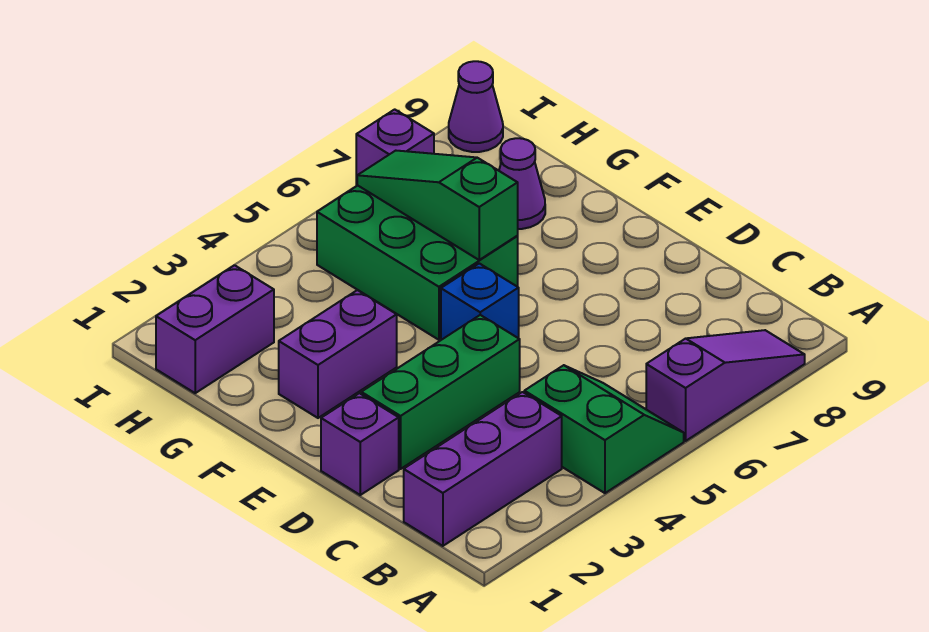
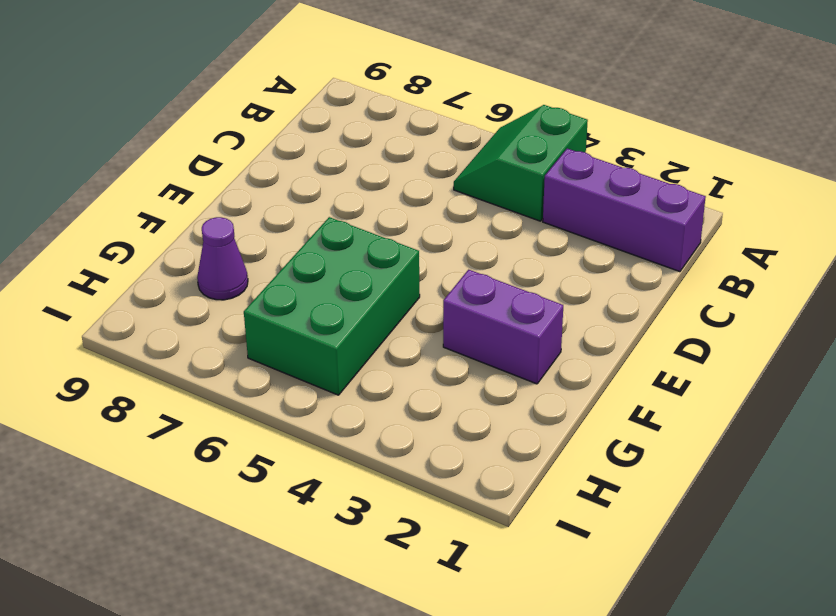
none -> purple slope A6:A8 level 1 top 6
none -> purple brick D1 level 1
none -> green brick D2:D4 level 1

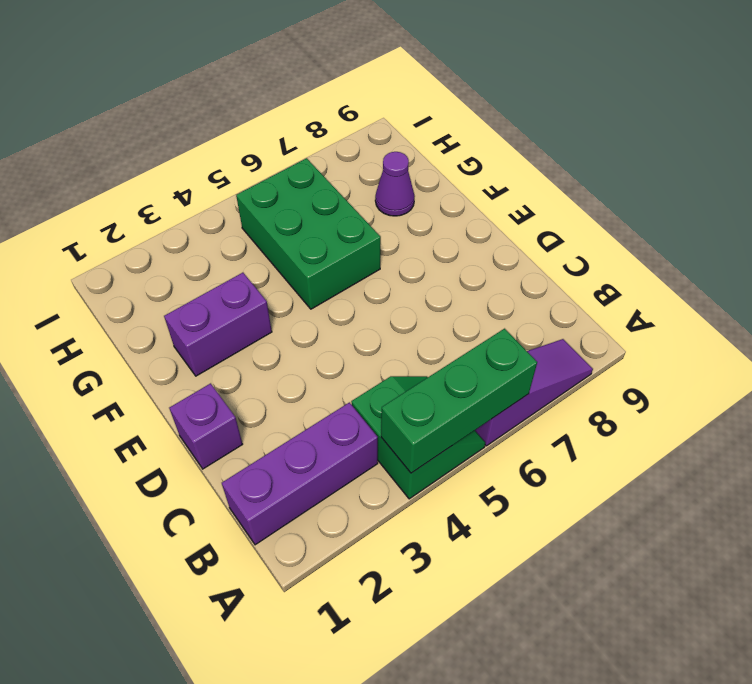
green brick A4:A6 level 2 -> green brick D2:D4 level 1
none -> blue brick E5 level 1
none -> purple brick H1:H2 level 1
none -> purple brick I7 level 1

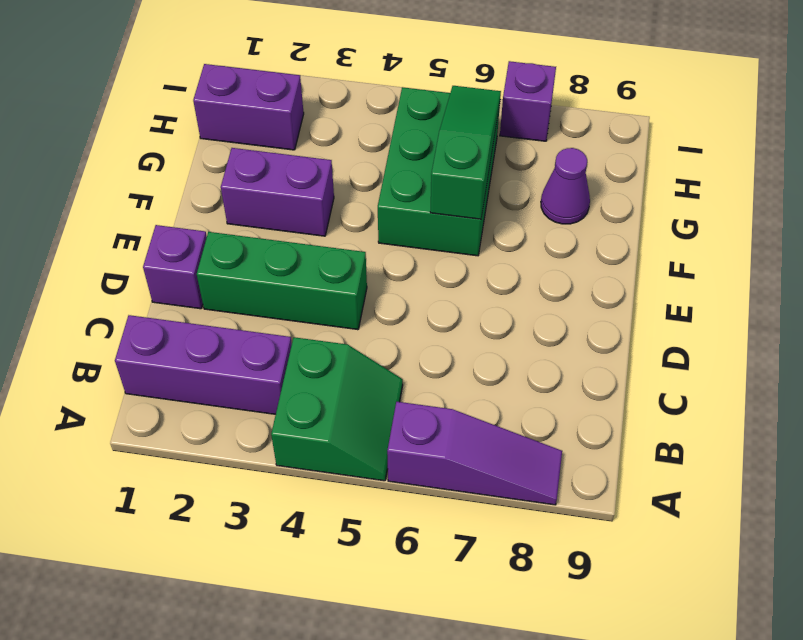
none -> blue brick E5 level 1
none -> purple cone I9 level 1

